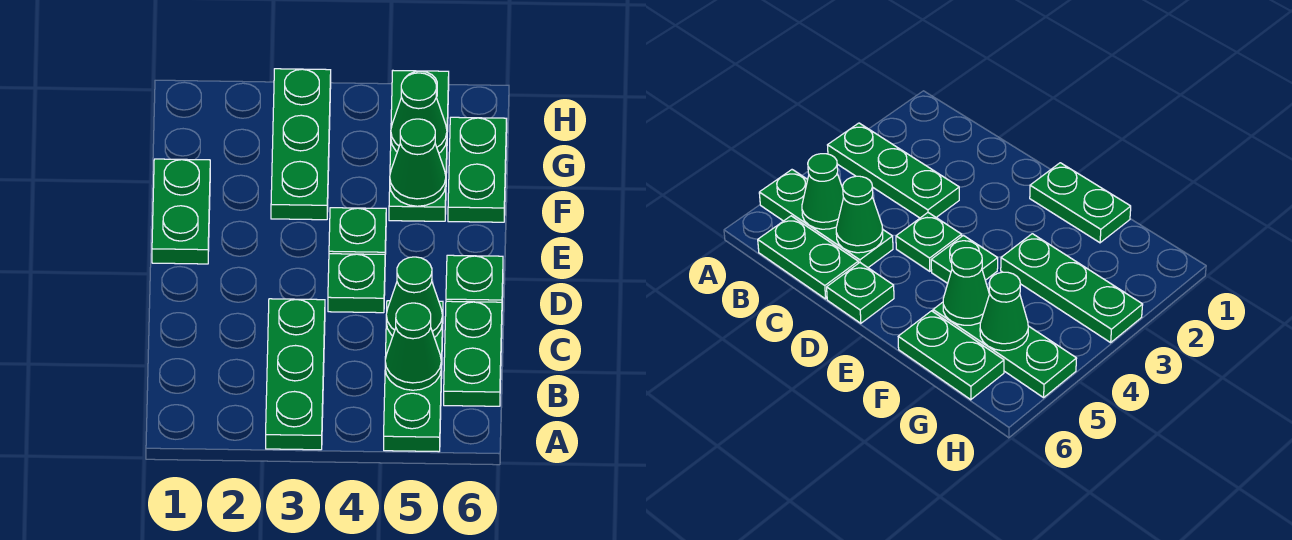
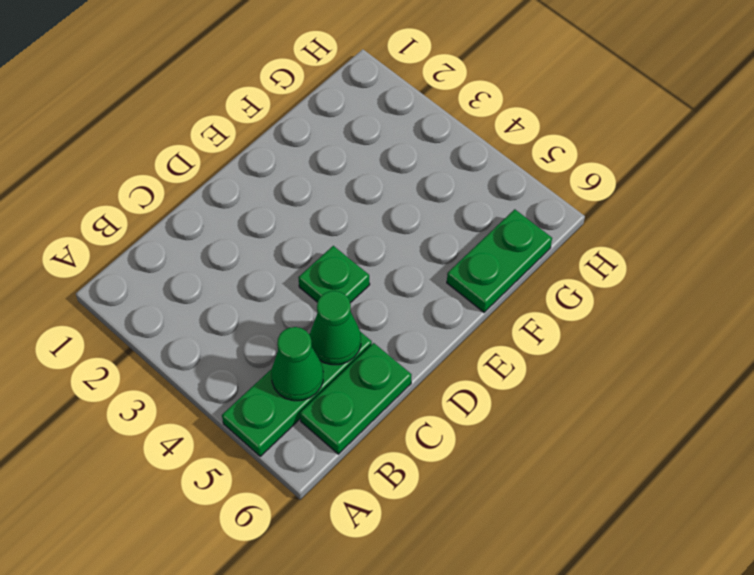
none -> green plate A3:C3 level 1
none -> green plate D6 level 1
none -> green plate E1:F1 level 1

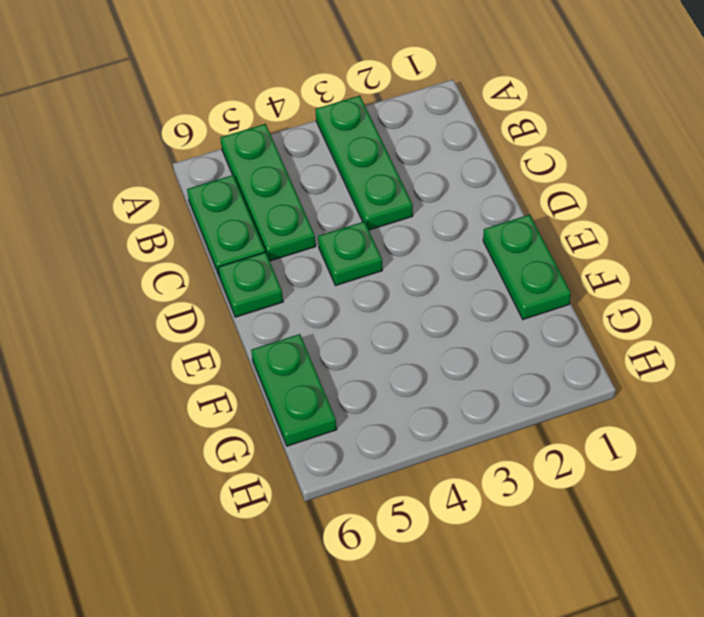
none -> green plate E4 level 1
none -> green plate F3:H3 level 1
none -> green plate F5:H5 level 1

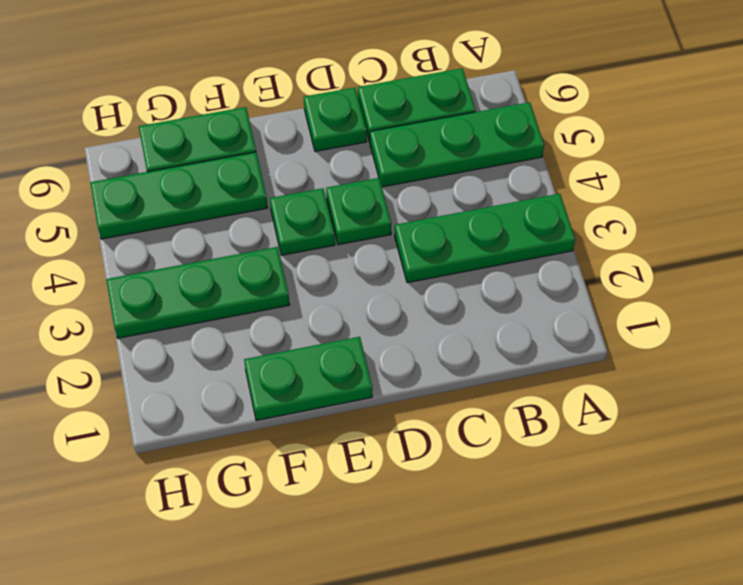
none -> green cone B5 level 2
none -> green cone C5 level 2
none -> green cone F5 level 2

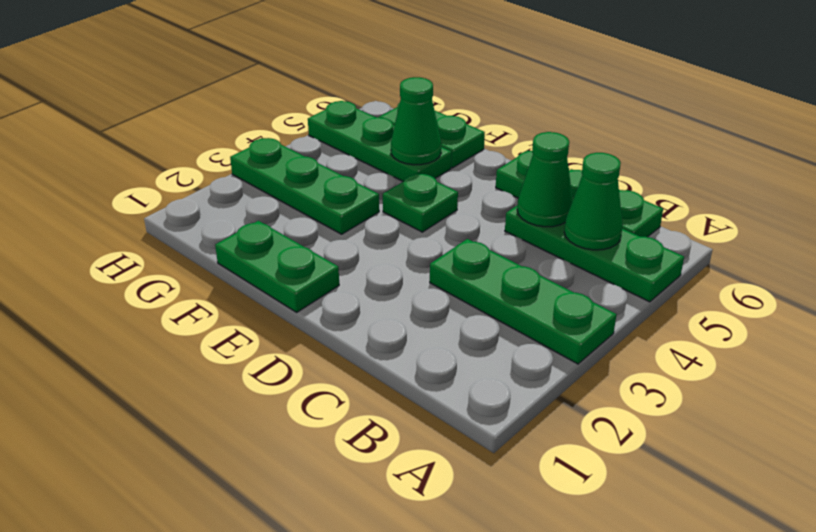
none -> green plate D4 level 1
none -> green cone G5 level 2

